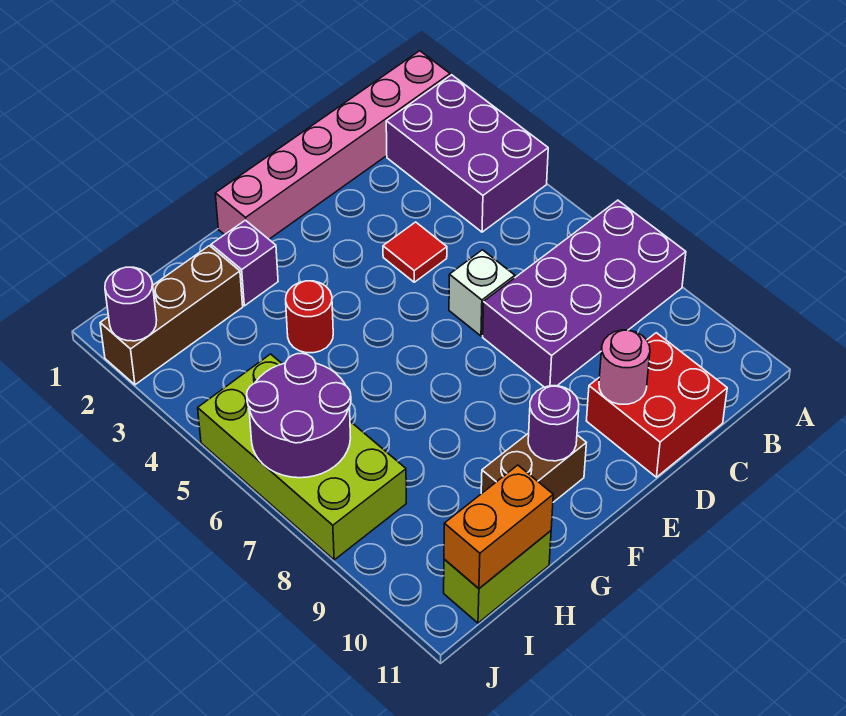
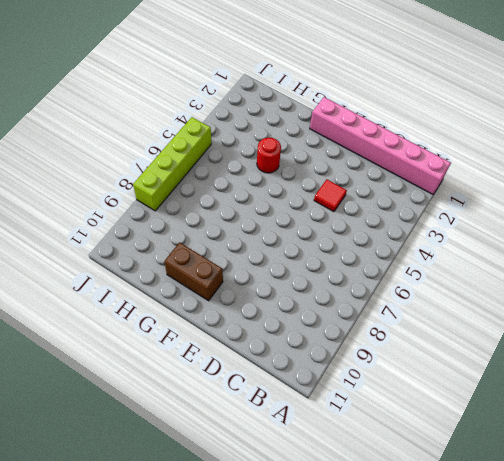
lime brick J5:J8 level 1 -> lime brick I5:J8 level 1
none -> purple brick A2:B4 level 1
none -> purple brick A7:D8 level 1
none -> red brick C10:D11 level 1

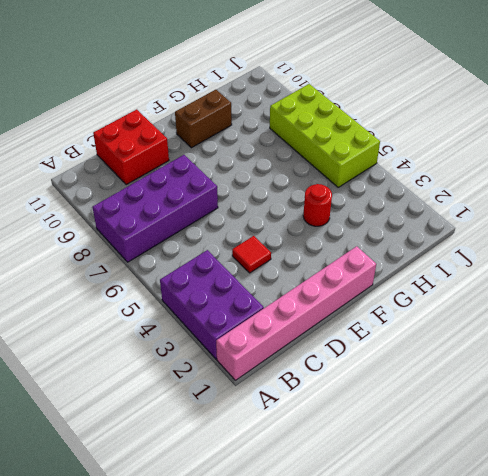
none -> white brick D6 level 1
none -> purple brick G2 level 1
none -> brown brick H2:J2 level 1

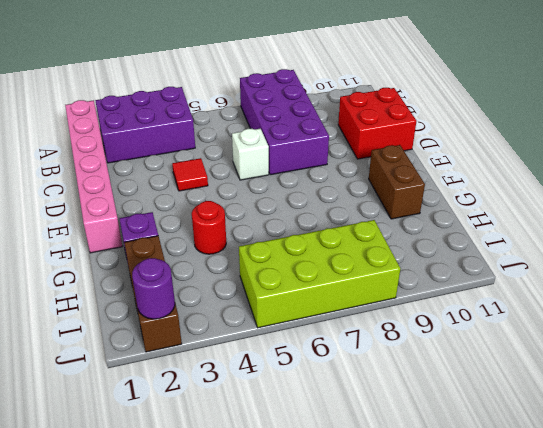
none -> lime brick H11:I11 level 1
none -> pink round brick D10 level 2
none -> purple round brick F10 level 2

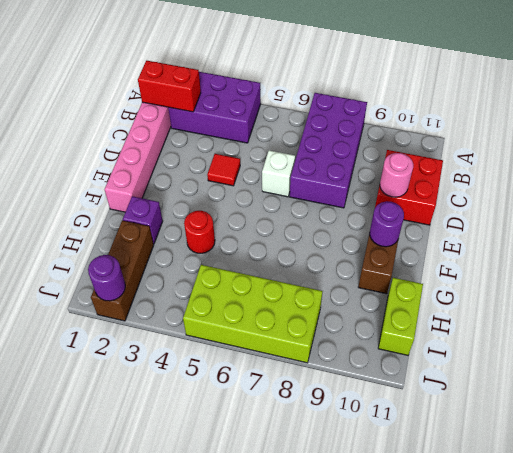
red brick B1:B2 level 2 -> none
none -> orange brick H11:I11 level 2
none -> purple round brick I6:J7 level 2

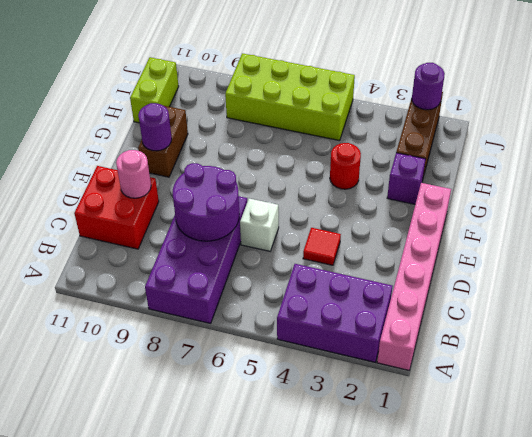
purple round brick C7:D8 level 2 -> purple round brick I6:J7 level 2
none -> orange brick H11:I11 level 2

